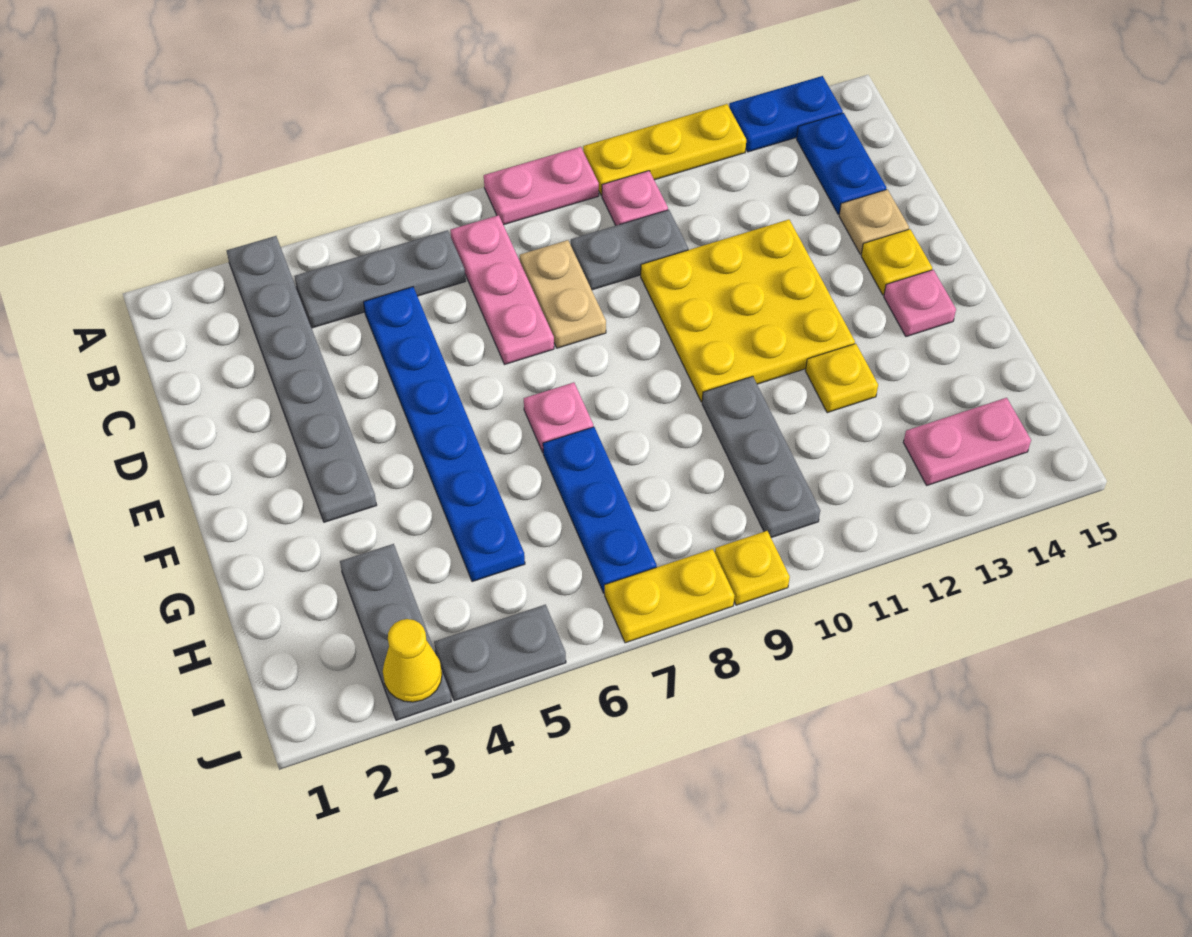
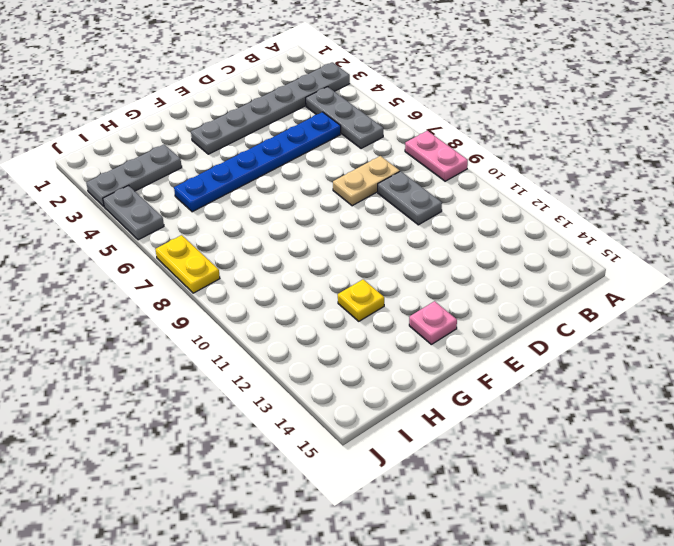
none -> yellow plate A10:A12 level 1
none -> blue plate A13:A14 level 1
none -> pink plate B7:D7 level 1

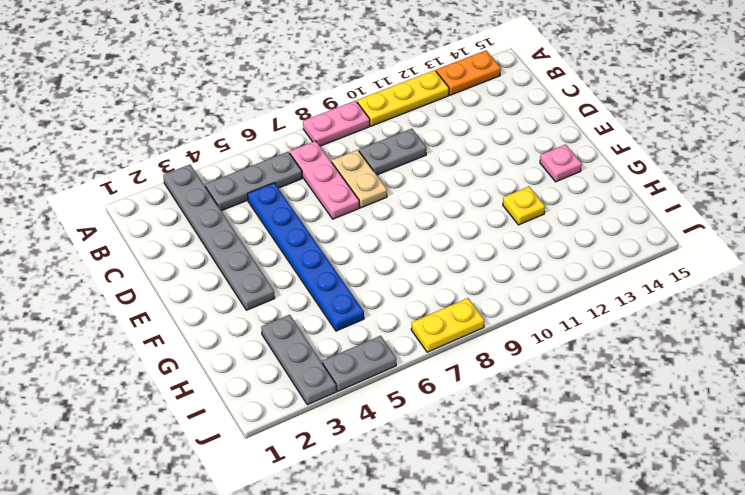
orange plate A13:A14 level 1 -> blue plate A13:A14 level 1
none -> pink plate B10 level 1
none -> blue plate B14:C14 level 1
none -> yellow plate D10:F12 level 1

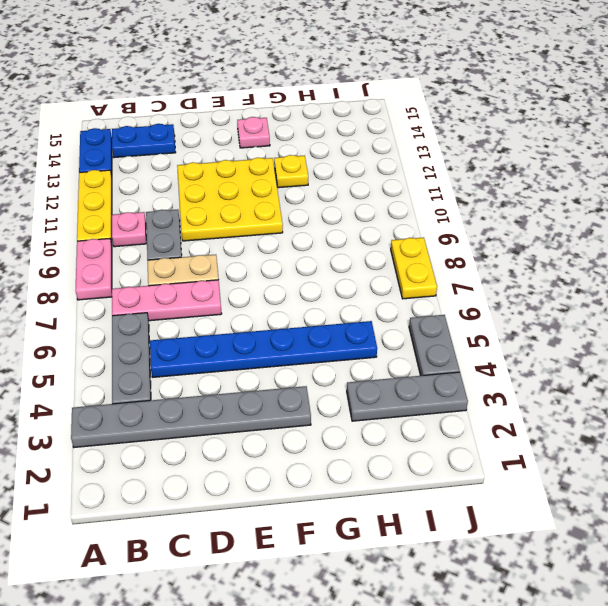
none -> tan plate D14 level 1
none -> yellow plate E14 level 1
none -> pink plate F7 level 1

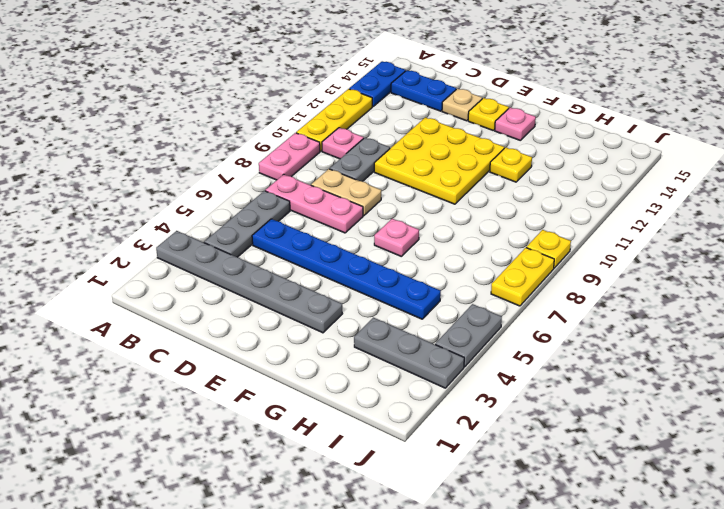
none -> blue plate G7:I7 level 1
none -> grey plate G10:I10 level 1
none -> pink plate I13:I14 level 1

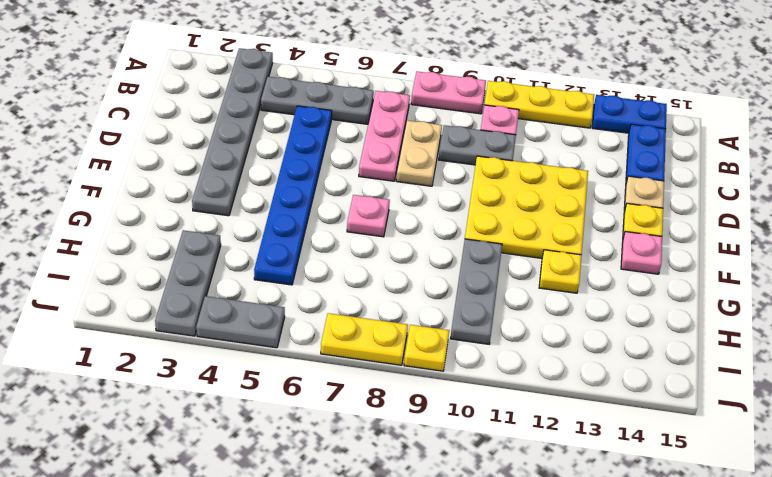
none -> blue plate G7:I7 level 1
none -> pink plate I13:I14 level 1
none -> yellow cone J3 level 2

